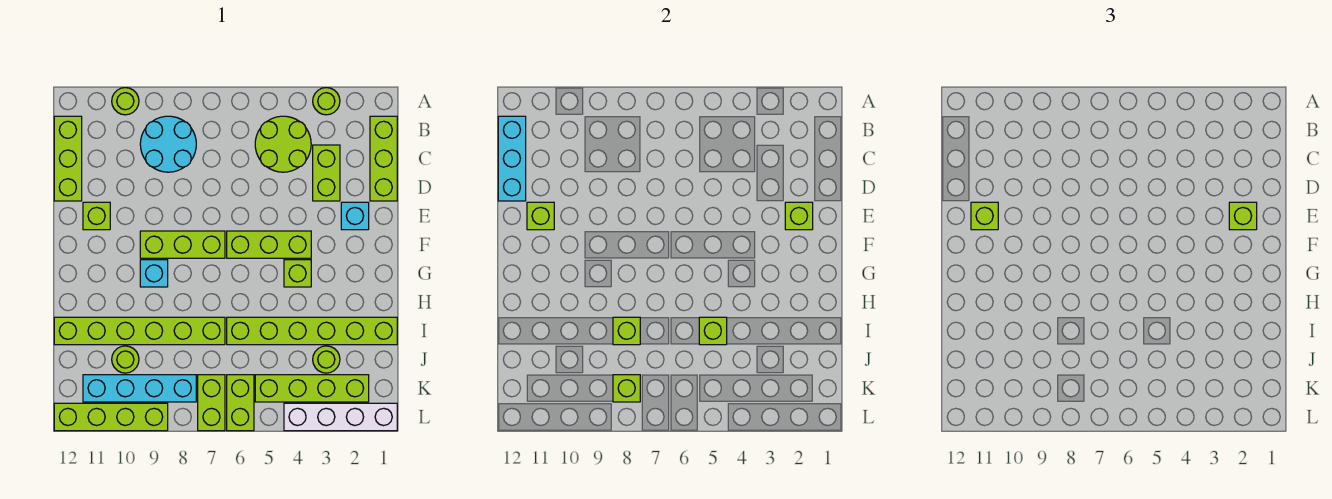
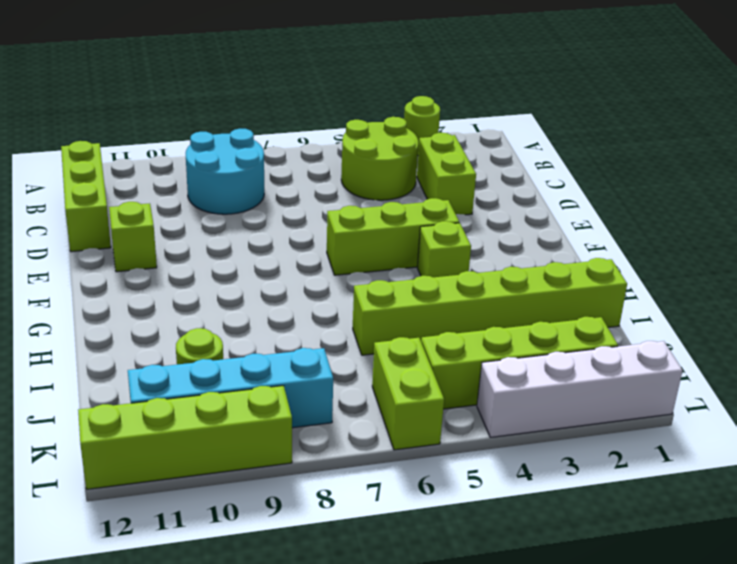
none -> lime round brick A10 level 1
none -> lime brick B1:D1 level 1
none -> cyan brick E2 level 1
none -> lime brick F7:F9 level 1

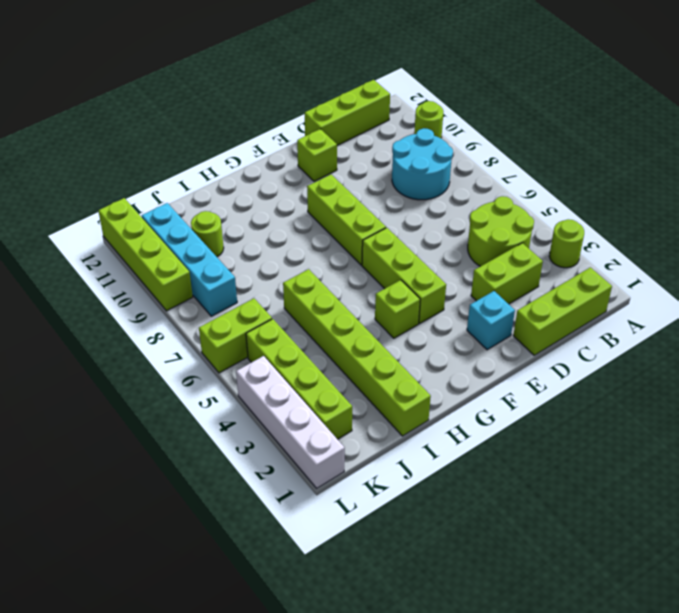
none -> cyan brick G9 level 1
none -> lime brick I7:I12 level 1
none -> lime round brick J3 level 1
none -> lime brick K7:L7 level 1

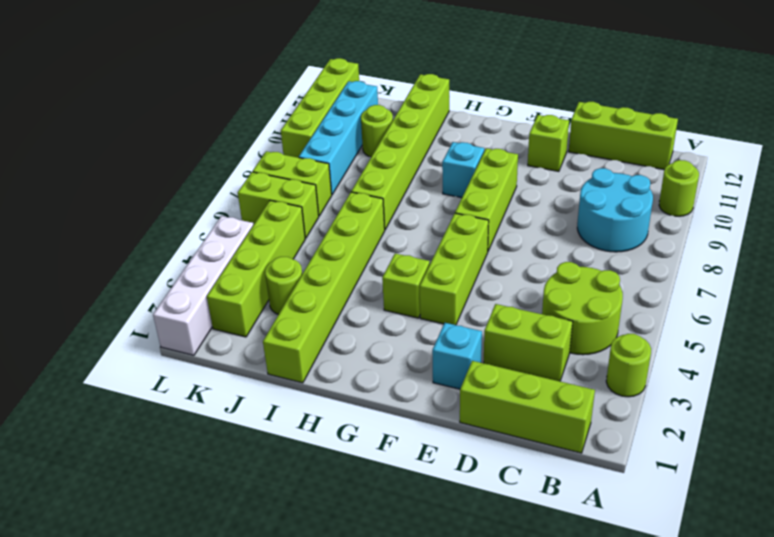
none -> cyan brick B12:D12 level 2
none -> lime brick E2 level 2
none -> lime brick E11 level 2
none -> lime brick I5 level 2

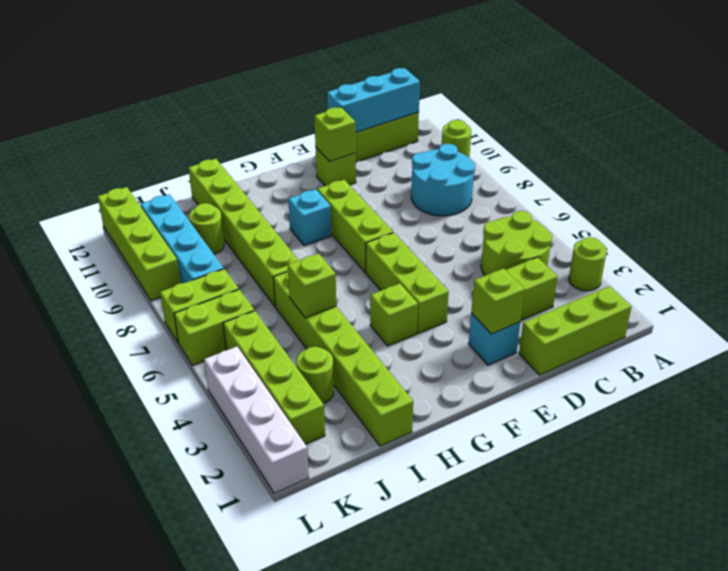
none -> lime brick I8 level 2
none -> lime brick K8 level 2
none -> lime brick E2 level 3
none -> lime brick E11 level 3

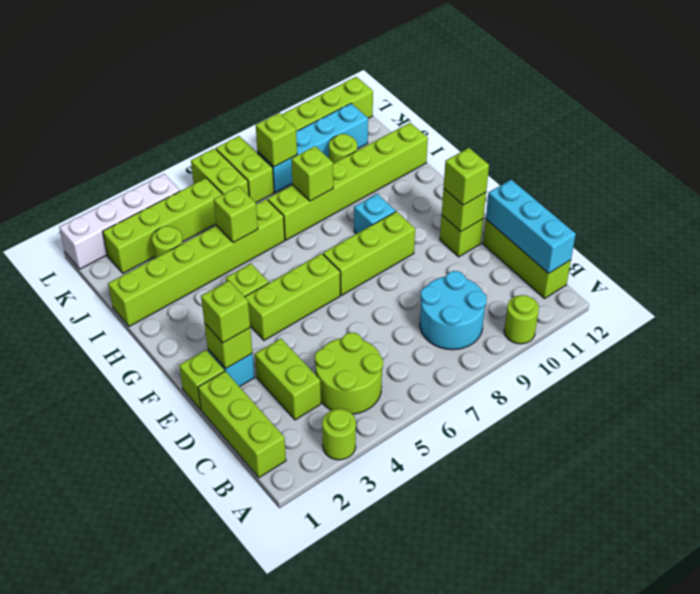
lime brick E1 level 1 -> none

